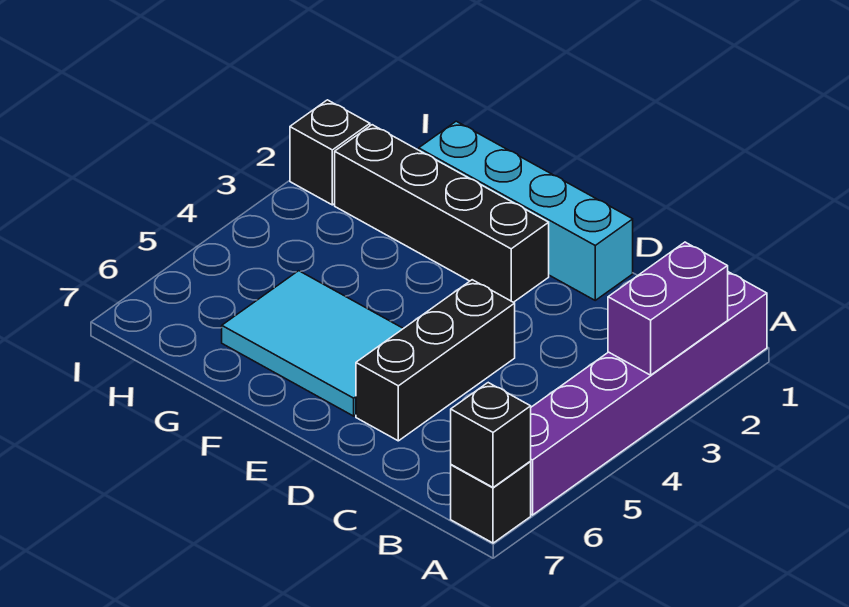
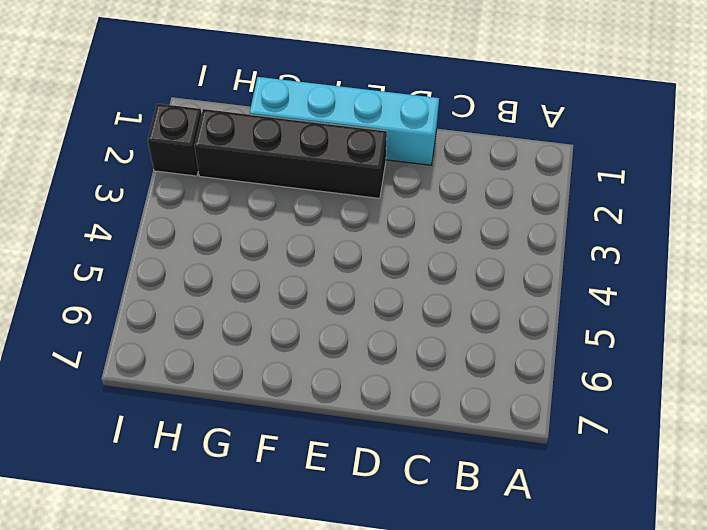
none -> purple brick A1:A6 level 1
none -> black brick A7 level 1

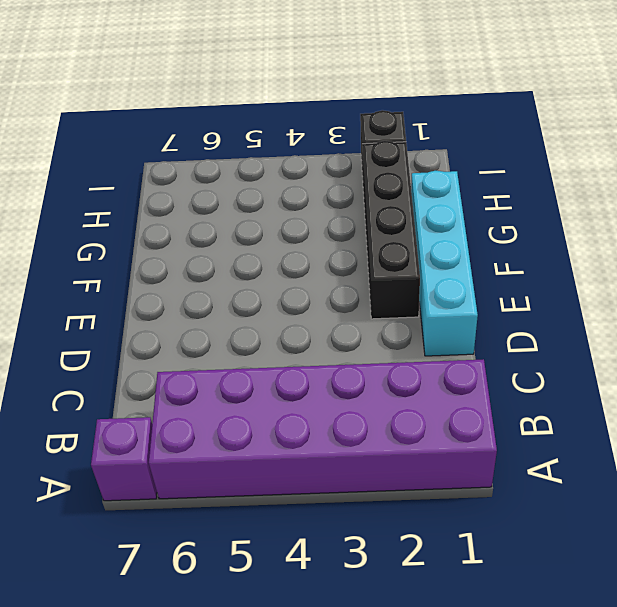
purple brick A1:B6 level 1 -> purple brick A1:A6 level 1
purple brick A7 level 1 -> black brick A7 level 1
none -> black brick D4:D6 level 1
none -> cyan tile E5:G6 level 1

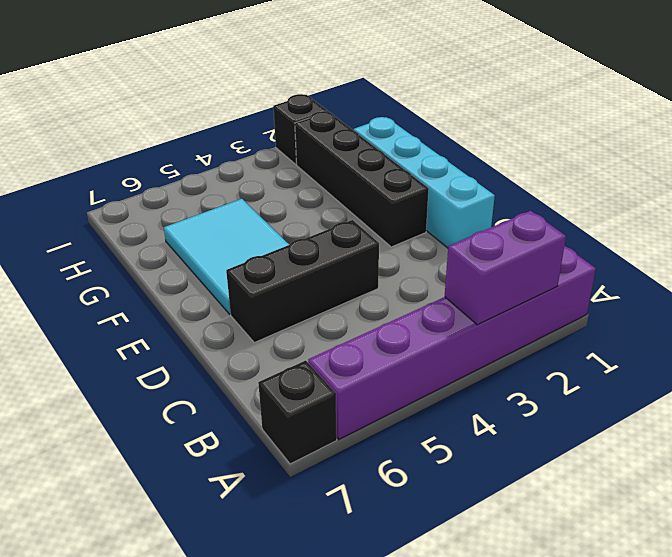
none -> black brick A7 level 2

